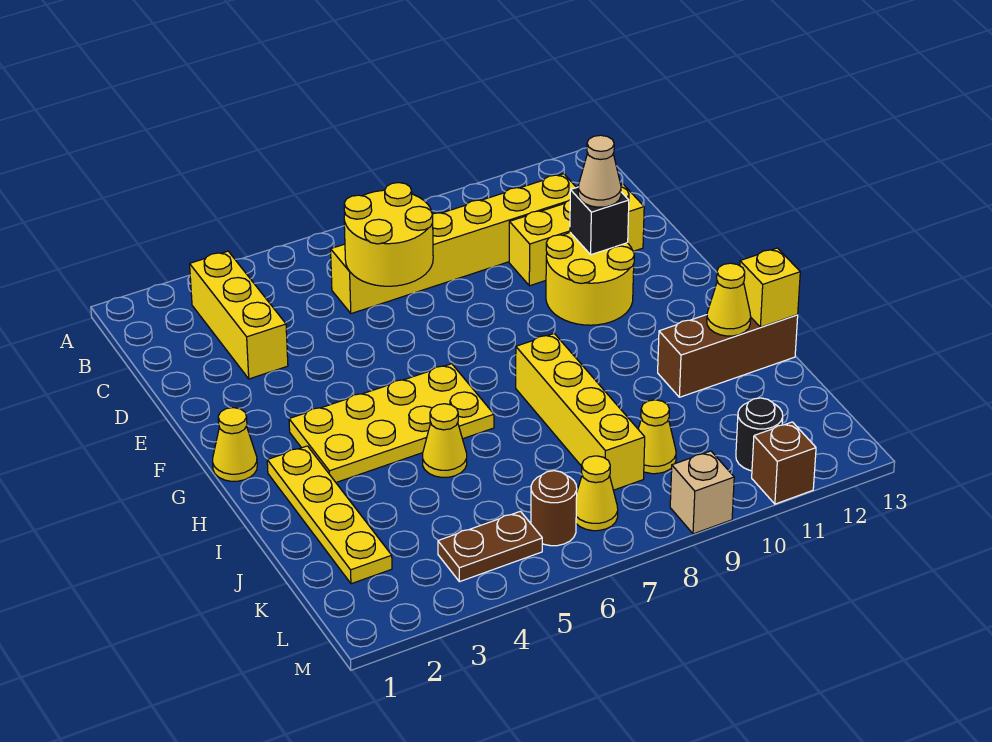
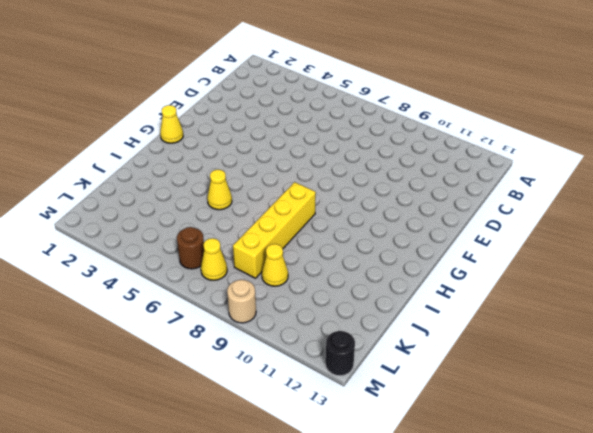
tan round brick M9 level 1 -> tan brick M9 level 1
black round brick M13 level 1 -> black round brick L11 level 1
none -> yellow brick B3:D3 level 1
none -> yellow brick C6:C11 level 1
none -> yellow brick D10:D12 level 1

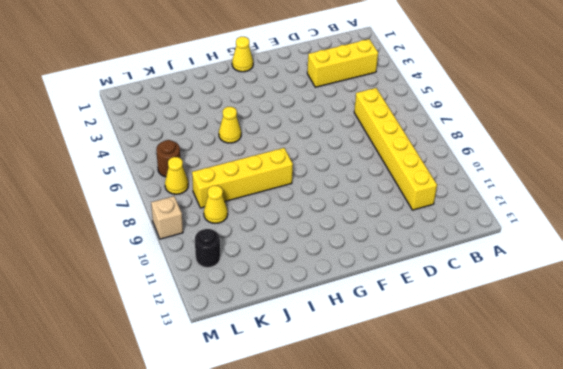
none -> yellow brick D10:D12 level 1
none -> yellow round brick E10:F11 level 1
none -> yellow plate G3:H6 level 1

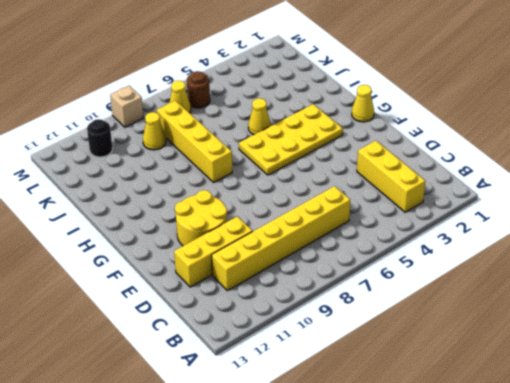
none -> yellow plate H2:K2 level 1
none -> brown brick I11:I13 level 1
none -> brown plate L4:L5 level 1

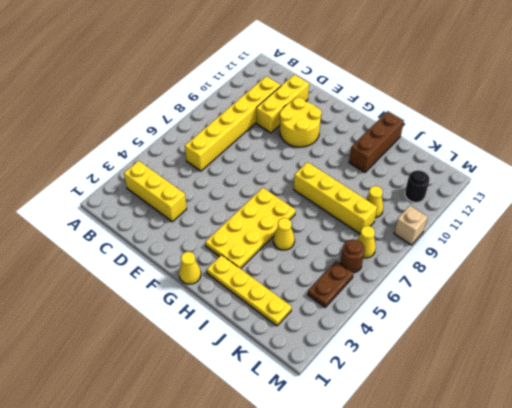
none -> brown brick M11 level 1
none -> yellow round brick C6:D7 level 2
none -> black brick E11 level 2

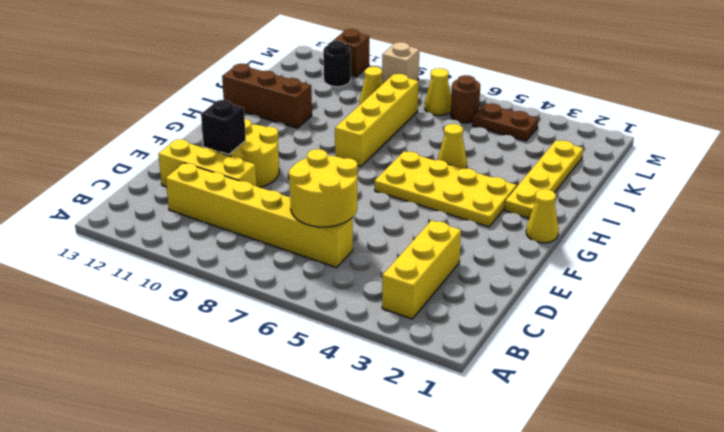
none -> yellow cone I12 level 2
none -> yellow brick I13 level 2
none -> tan cone E11 level 3

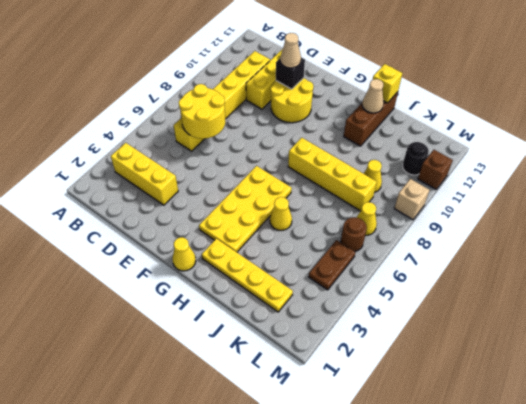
tan cone I12 level 2 -> yellow cone I12 level 2

